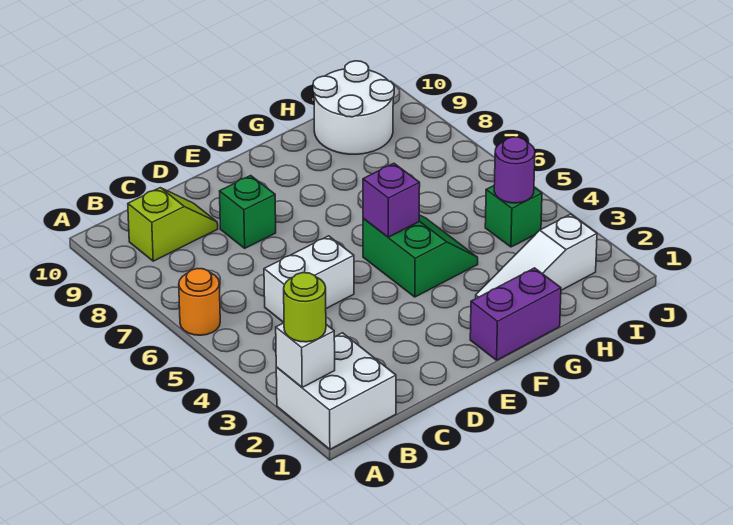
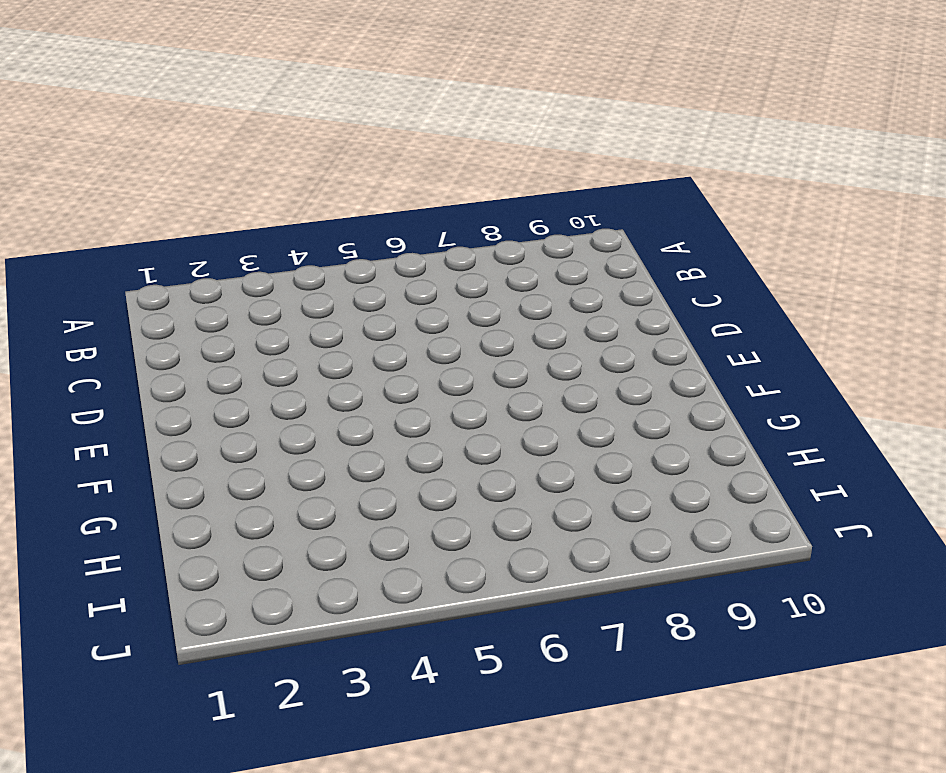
none -> white brick A1:B2 level 1
none -> orange round brick A6 level 1
none -> lime slope B9:C9 level 1 top B

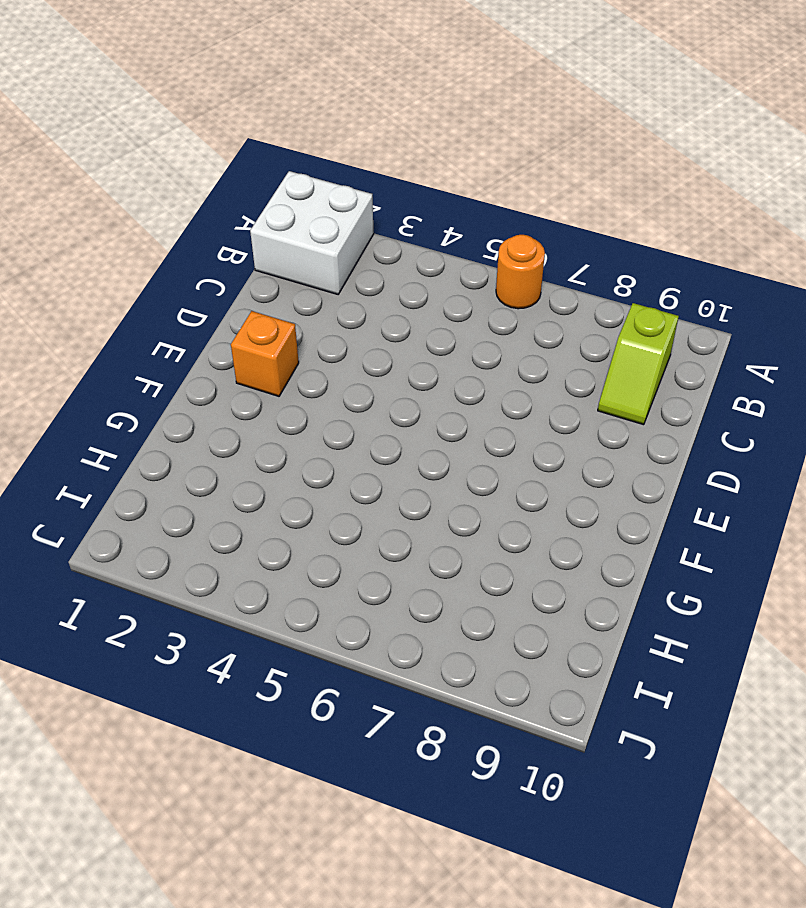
orange brick E2 level 1 -> none
none -> white brick C5:D5 level 1
none -> green brick D8 level 1
none -> purple brick F1:G1 level 1

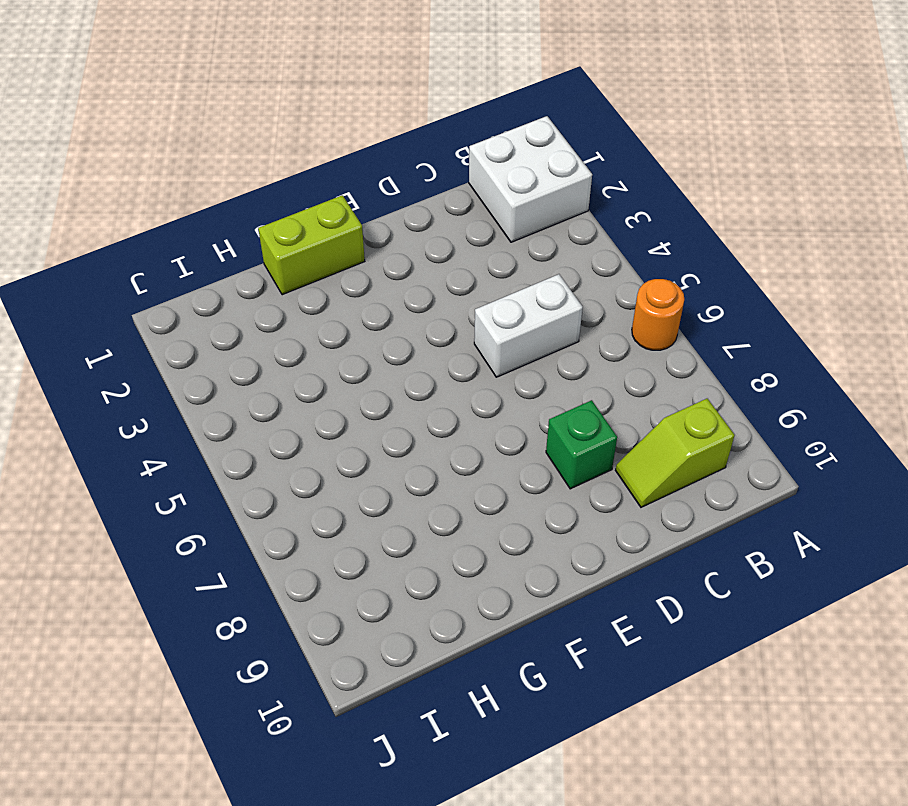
lime brick F1:G1 level 1 -> purple brick F1:G1 level 1
none -> green slope F4:G5 level 1 top F
none -> white slope G2:I2 level 1 top I
none -> white round brick H9:I10 level 1

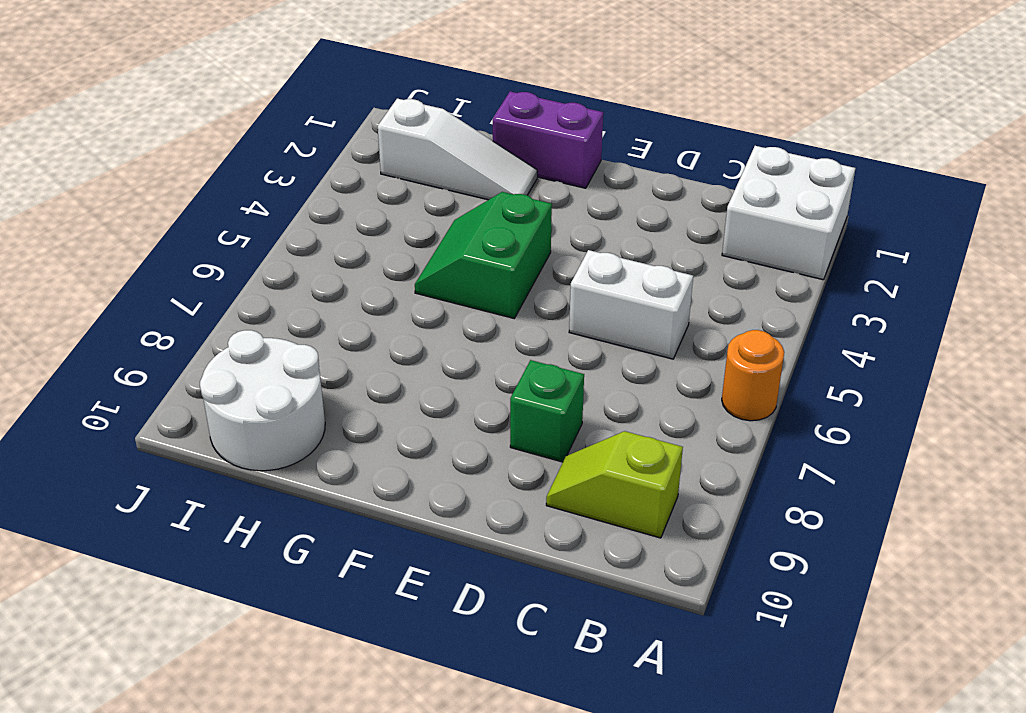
none -> green brick I4 level 1
none -> white brick A2 level 2
none -> purple brick F5 level 2

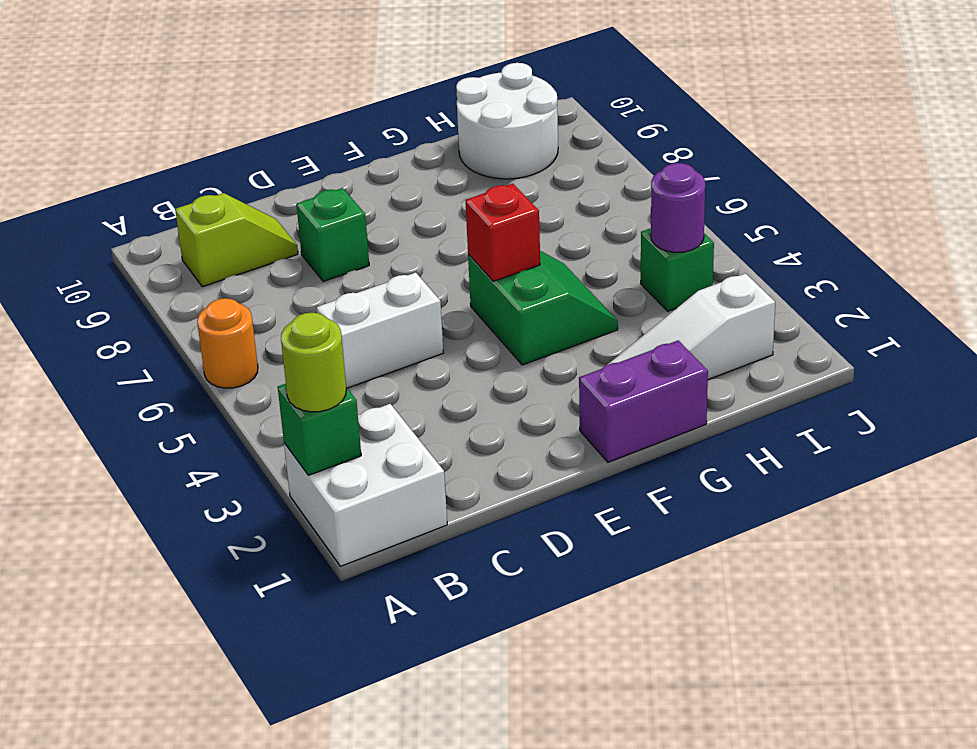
green brick A2 level 2 -> white brick A2 level 2
red brick F5 level 2 -> purple brick F5 level 2

